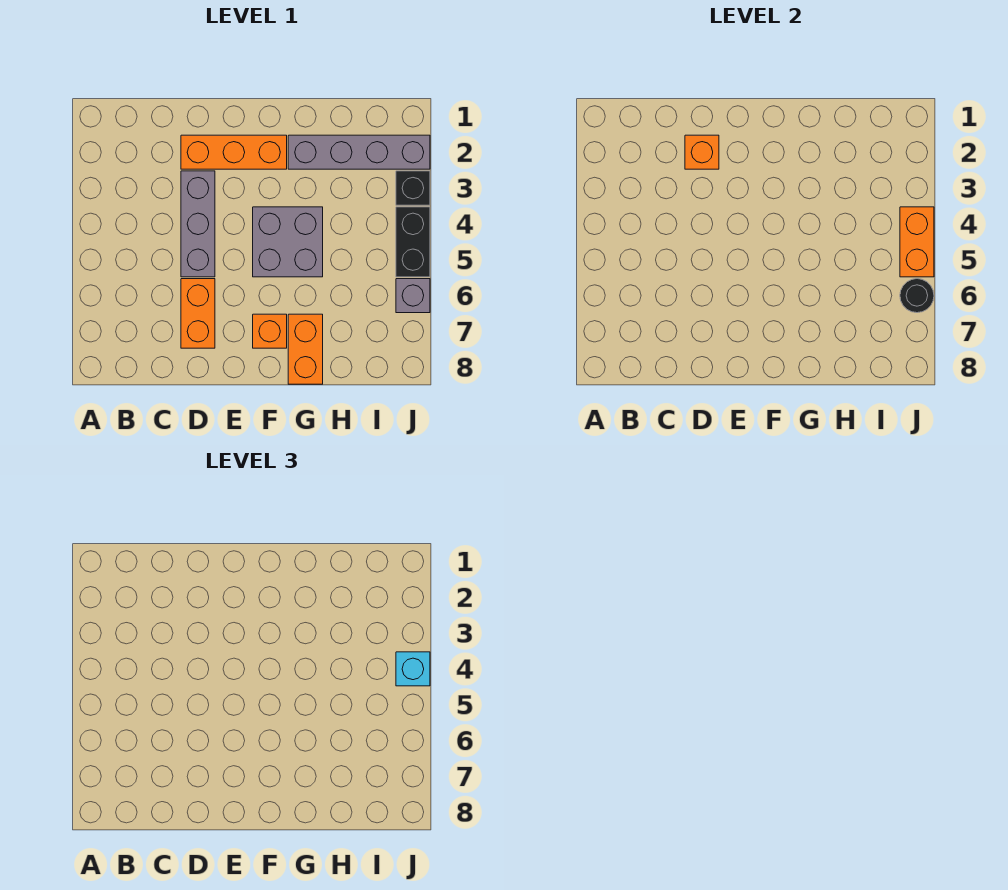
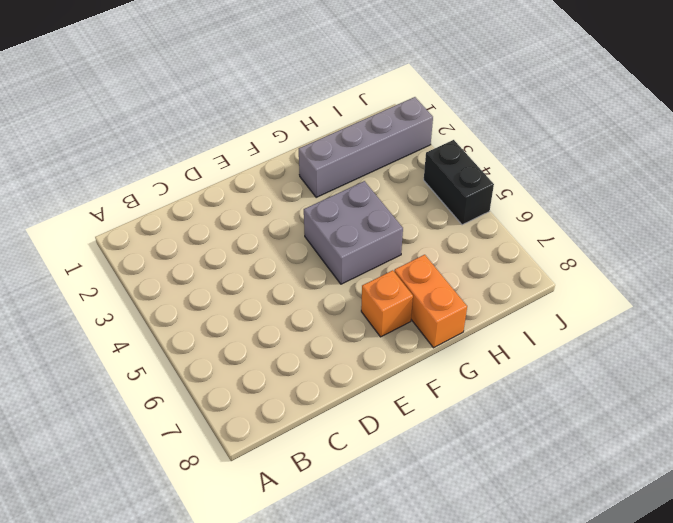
none -> orange brick D2:F2 level 1
none -> grey brick D3:D5 level 1
none -> orange brick D6:D7 level 1

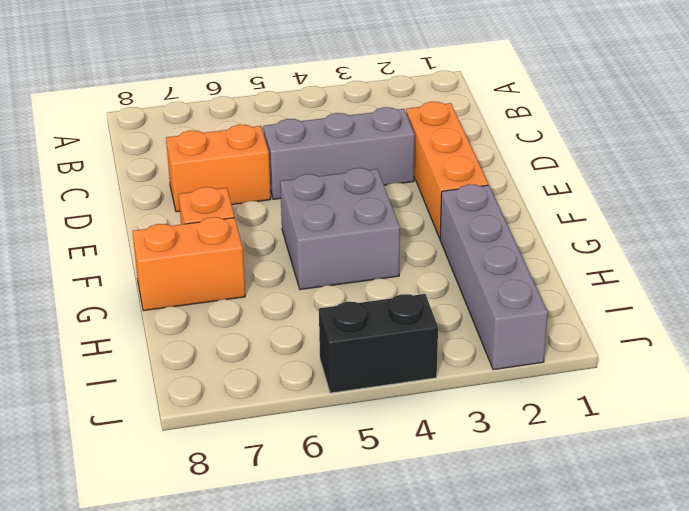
none -> black brick J3 level 1
none -> grey brick J6 level 1
none -> orange brick D2 level 2

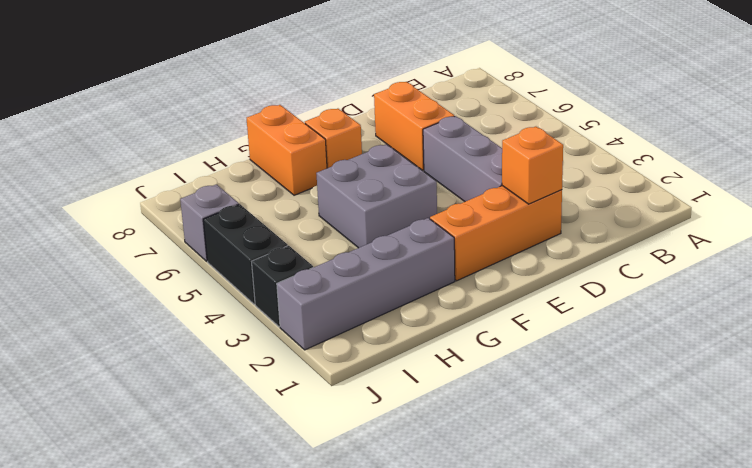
none -> orange brick J4:J5 level 2
none -> black round brick J6 level 2
none -> cyan brick J4 level 3

